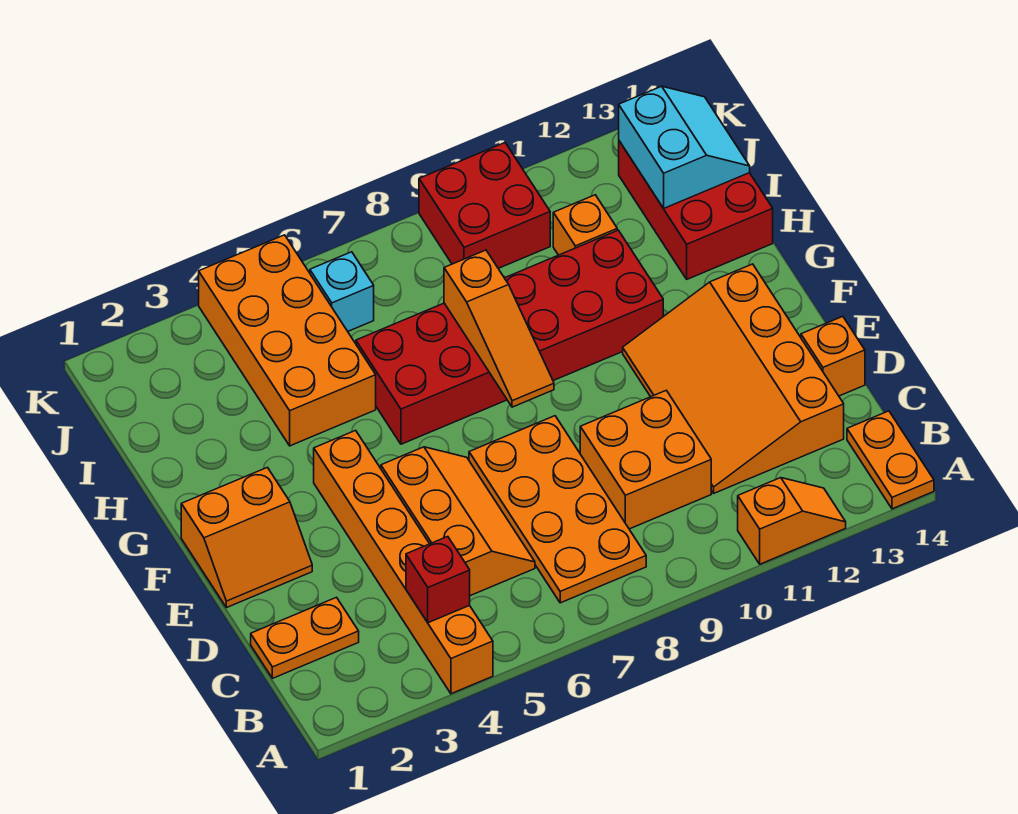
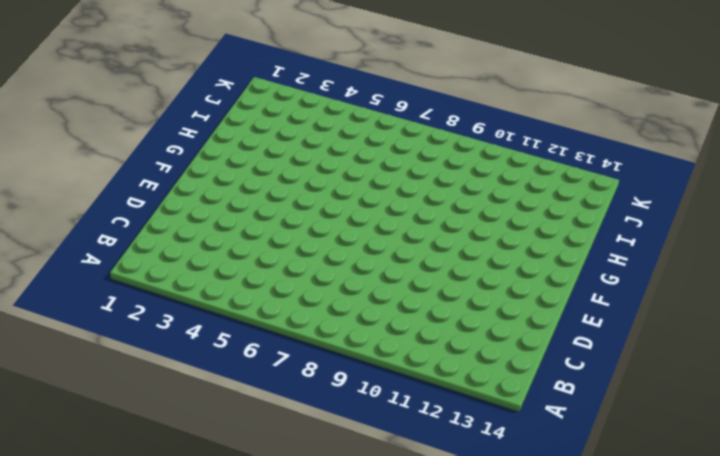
none -> orange brick A4:F4 level 1
none -> orange slope A11:A12 level 1 top 11
none -> orange plate A14:B14 level 1

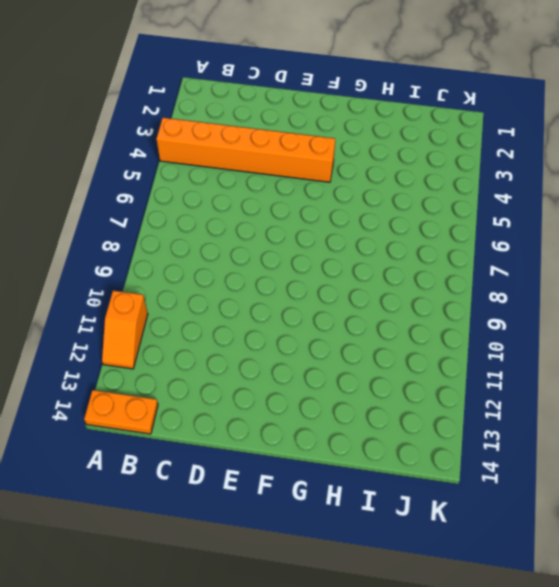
none -> orange plate B7:E8 level 1
none -> orange plate C1:C2 level 1
none -> orange slope C5:E6 level 1 top 5

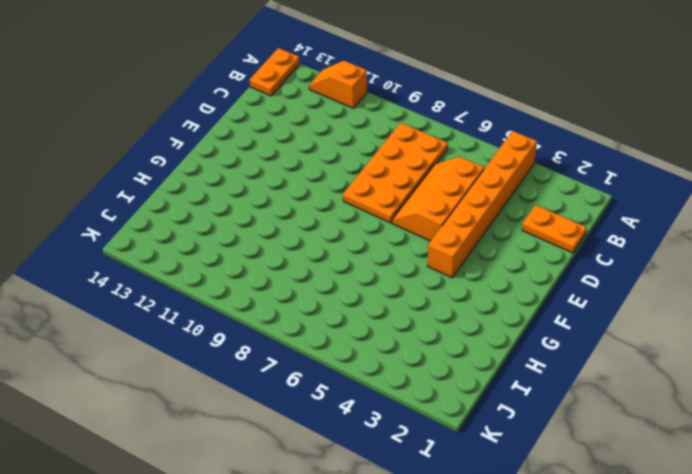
none -> orange brick C9:D10 level 1
none -> orange slope C11:F13 level 1 top 13
none -> orange brick D14 level 1

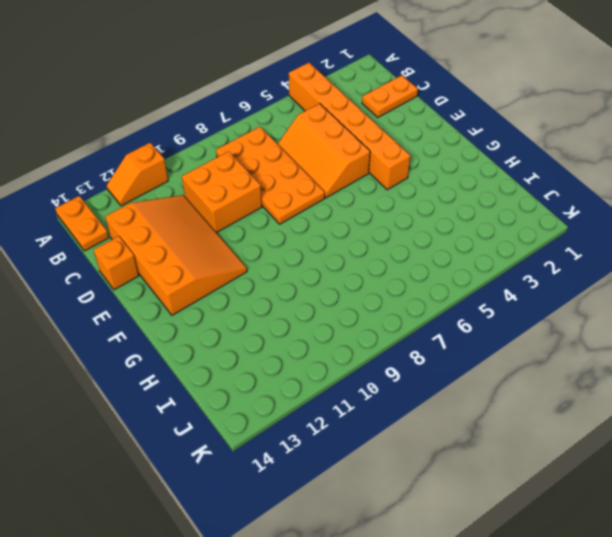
none -> orange slope E1:F2 level 1 top F
none -> red brick G6:H11 level 1
none -> orange brick H4:K5 level 1

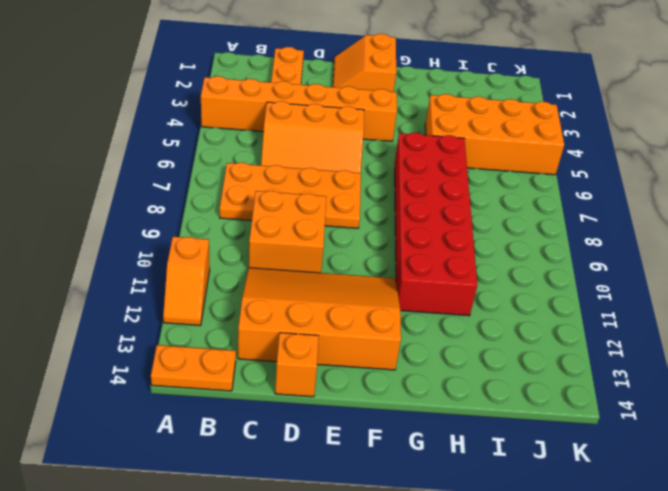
none -> red brick H13:J14 level 1
none -> orange brick I11 level 1
none -> cyan brick J6 level 1

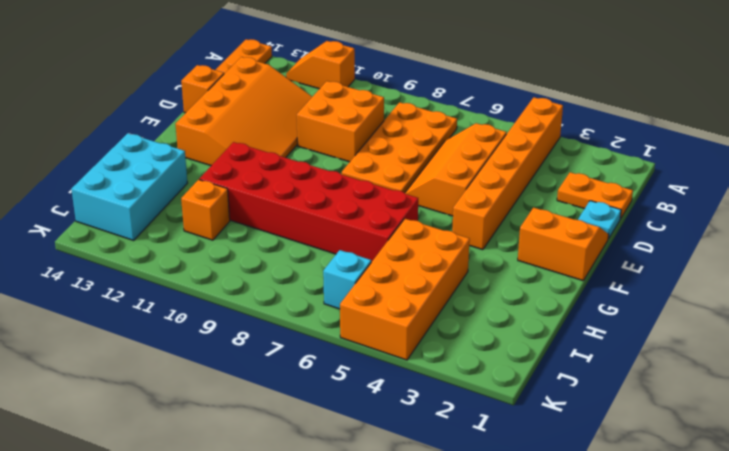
cyan plate D1 level 1 -> none
cyan brick H13:J14 level 1 -> red brick H13:J14 level 1
none -> red brick J9:K10 level 1
none -> red brick B4 level 2
none -> orange slope F8:H8 level 2 top H

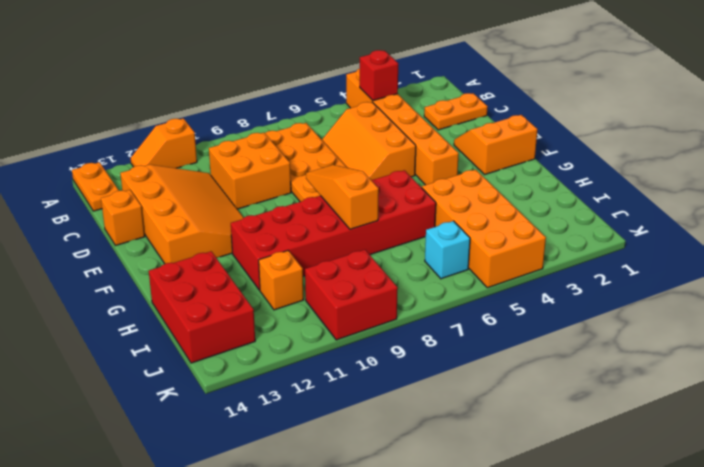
none -> cyan slope I13:J14 level 2 top 13

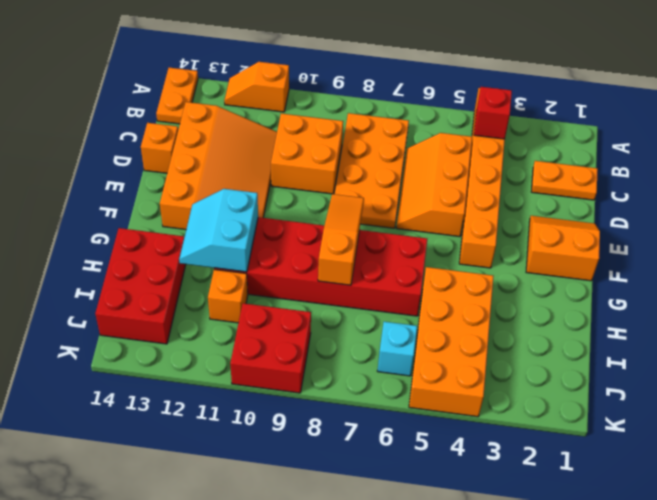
cyan slope G11:H12 level 2 top 11 -> cyan slope I13:J14 level 2 top 13

